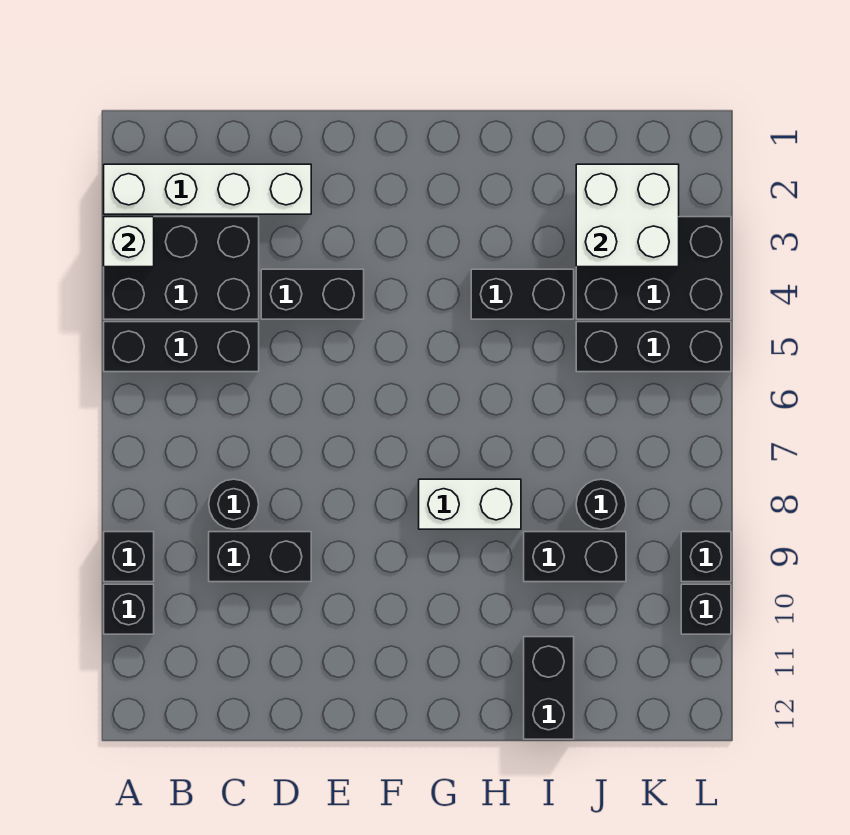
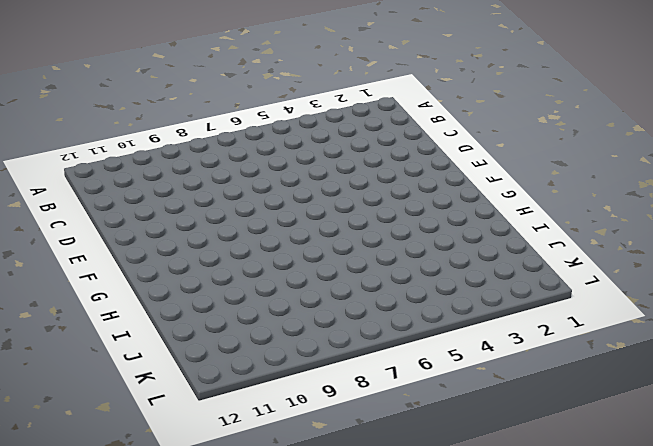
none -> white brick A2:D2 level 1
none -> black brick A3:C4 level 1
none -> black brick A5:C5 level 1

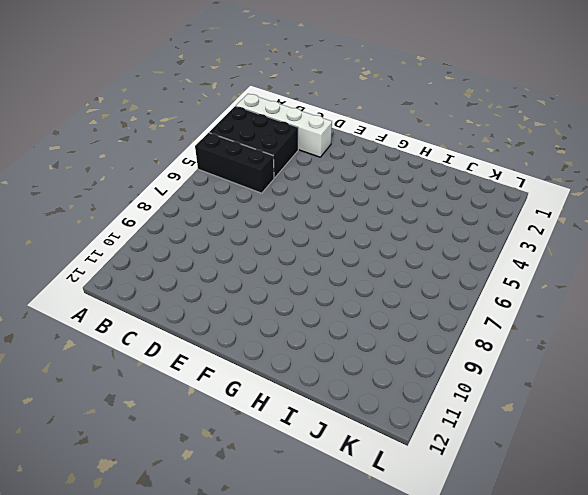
none -> black brick A9 level 1
none -> black brick A10 level 1
none -> black round brick C8 level 1

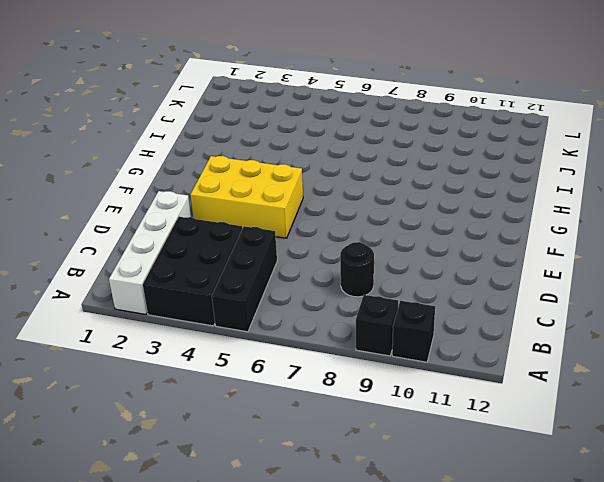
yellow brick E3:F5 level 1 -> black brick D4:E4 level 1
none -> black brick C9:D9 level 1
none -> white brick G8:H8 level 1
none -> black brick H4:I4 level 1

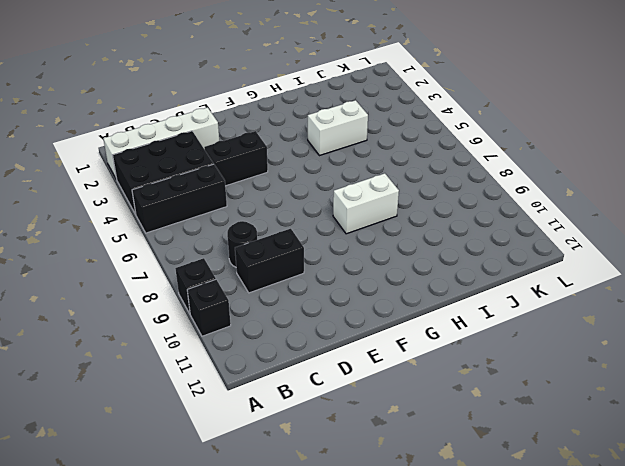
white brick H4:I4 level 1 -> black brick H4:I4 level 1
none -> black brick I9:J9 level 1
none -> black brick I11:I12 level 1
none -> black brick J3:L4 level 1

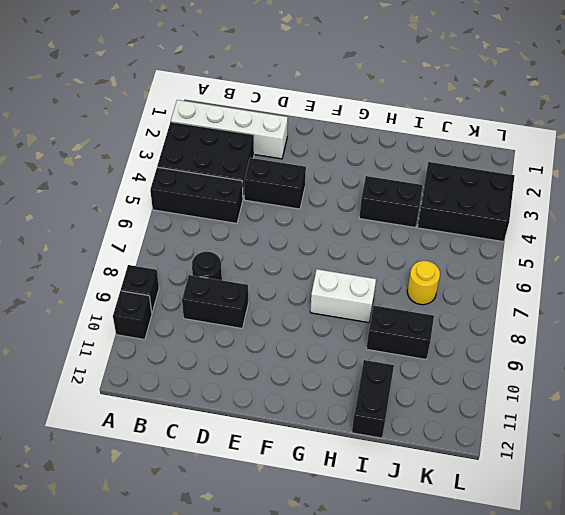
yellow round brick J7 level 1 -> none
none -> black brick J5:L5 level 1
none -> black round brick J8 level 1
none -> black brick L9 level 1

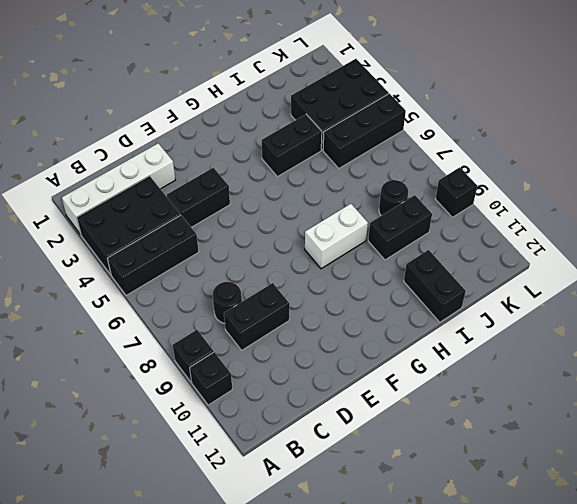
none -> black brick L10 level 1
none -> white brick A3 level 2
none -> white brick J2:K3 level 2

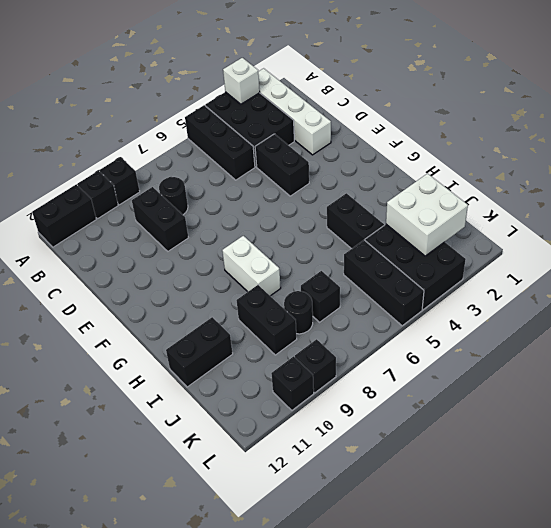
black brick A11:A12 level 1 -> none
black brick J7 level 1 -> none

